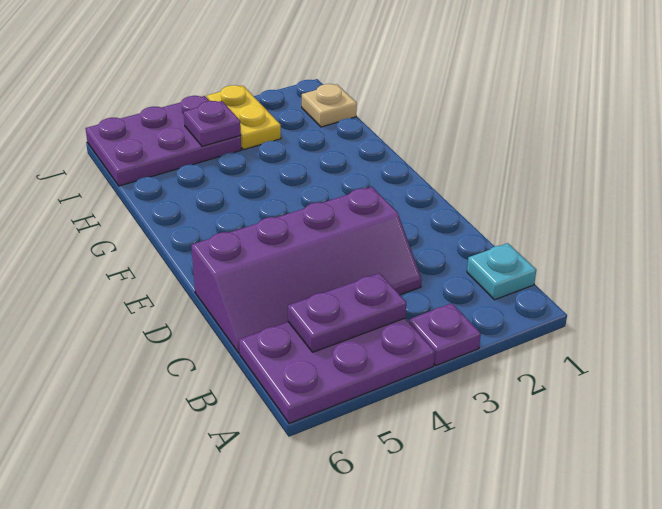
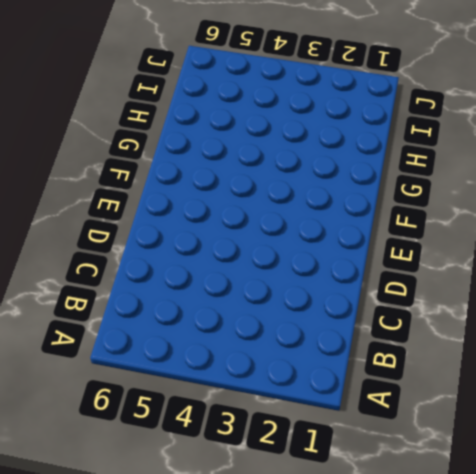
none -> purple plate A3 level 1
none -> purple plate A4:B6 level 1

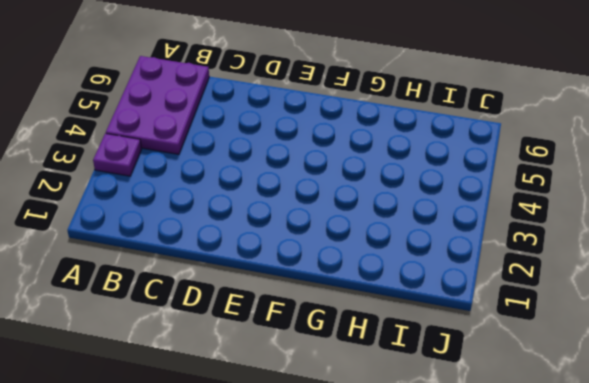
none -> cyan plate B1 level 1
none -> purple slope C3:D6 level 1 top D

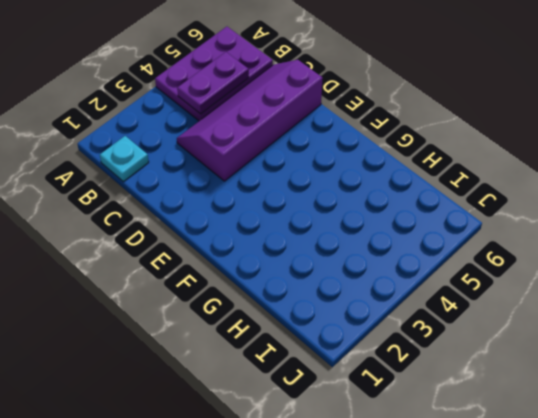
none -> purple plate A3 level 1
none -> tan plate I1 level 1

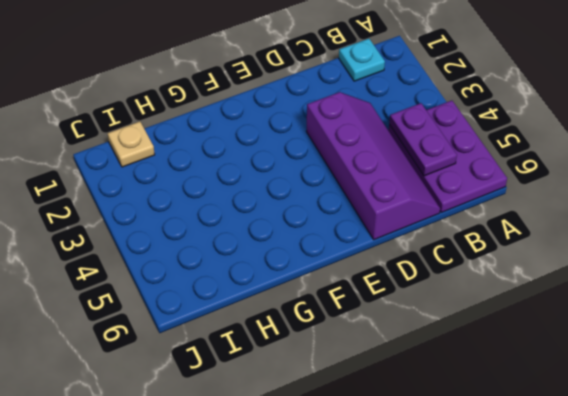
none -> purple plate A3 level 1
none -> yellow plate I3:J3 level 1

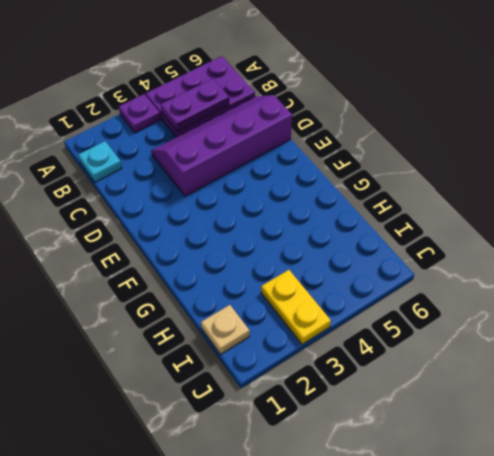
none -> purple plate I4:J6 level 1
none -> purple plate I4 level 2

